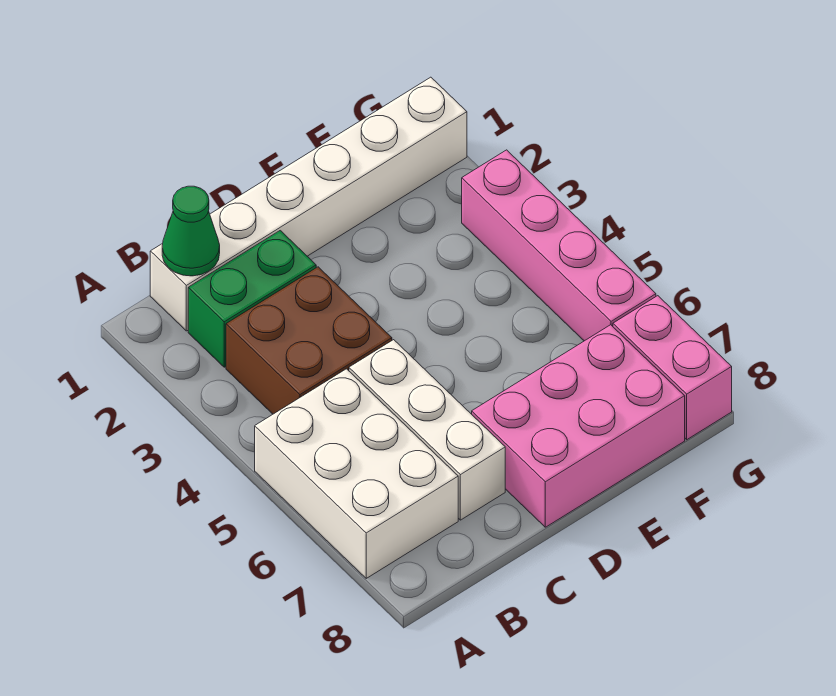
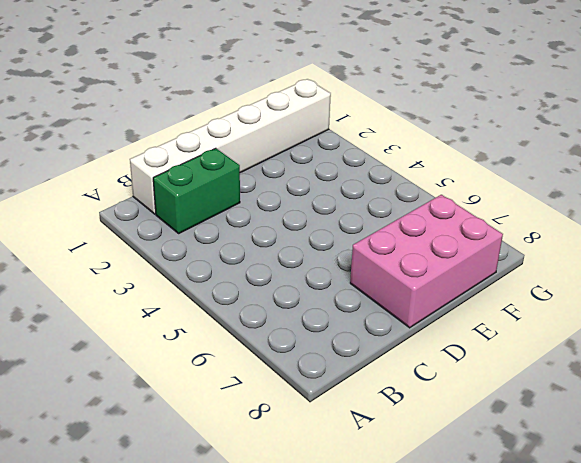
none -> white brick A5:B7 level 1
none -> brown brick B3:C4 level 1

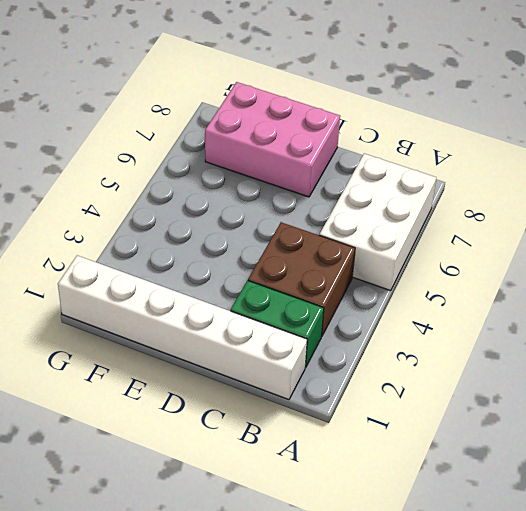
none -> white brick C5:C7 level 1
none -> pink brick G3:G6 level 1

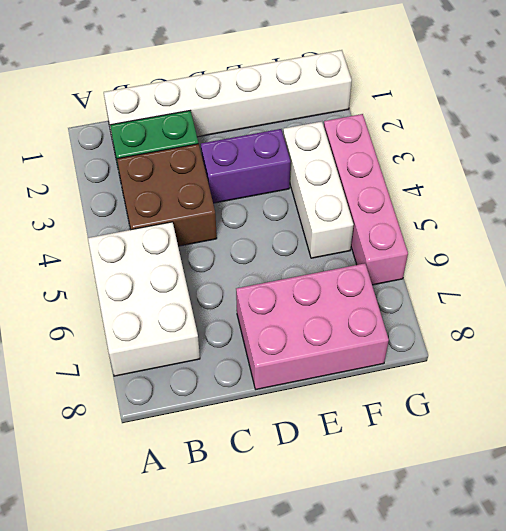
purple brick D3:E3 level 1 -> none
white brick F3:F5 level 1 -> white brick C5:C7 level 1
none -> pink brick G7:G8 level 1
none -> green cone B1 level 2

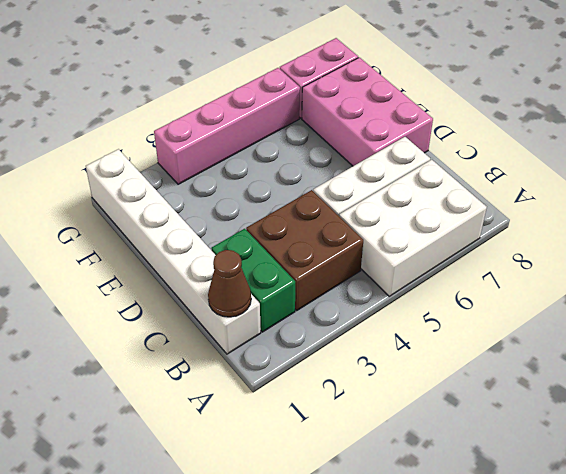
brown cone B1 level 2 -> green cone B1 level 2

